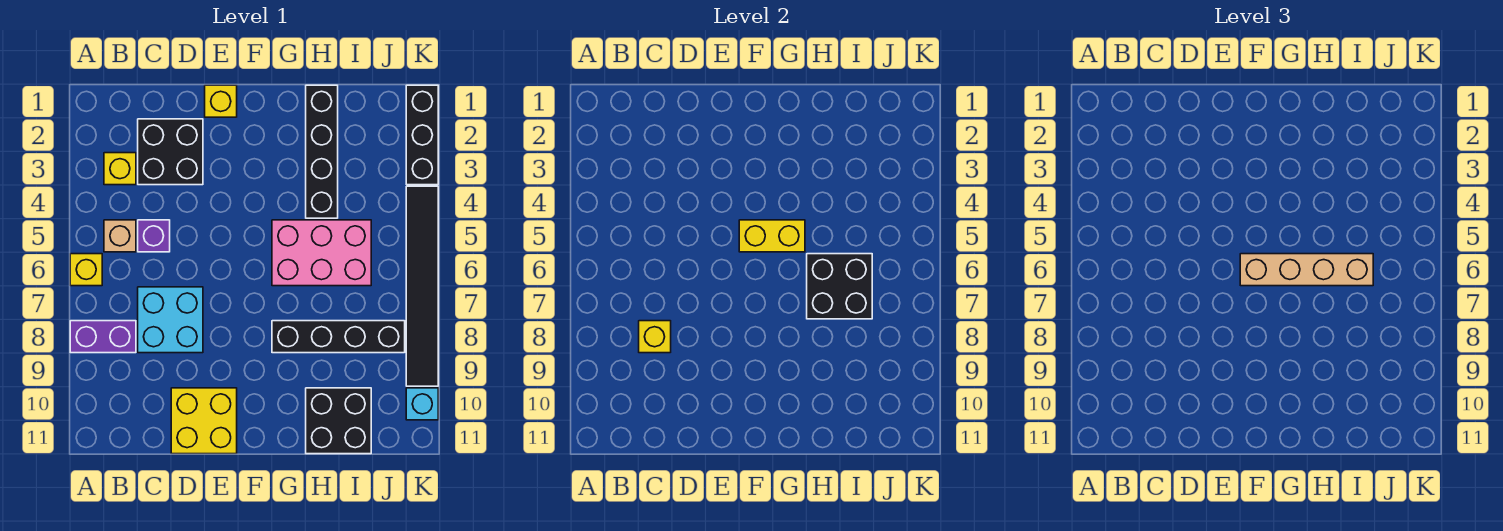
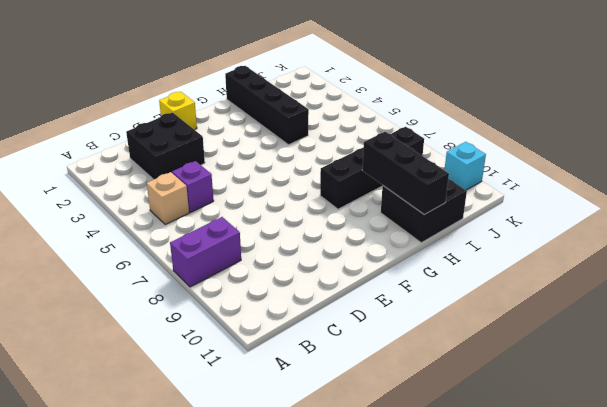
black brick H9:H11 level 2 -> black brick K1:K3 level 1
none -> yellow brick A6 level 1
none -> yellow brick B3 level 1
none -> cyan brick C7:D8 level 1

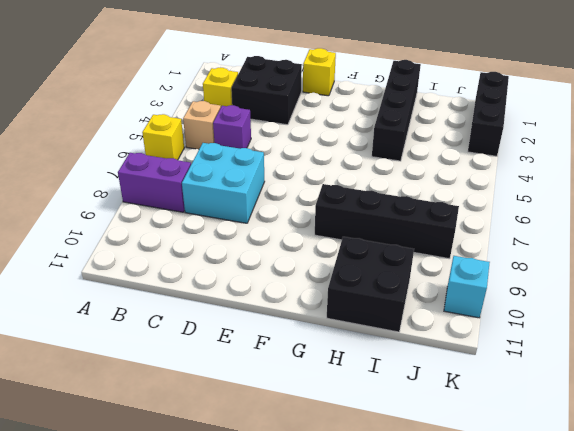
none -> yellow brick D10:E11 level 1
none -> pink brick G5:I6 level 1
none -> black tile K4:K9 level 1

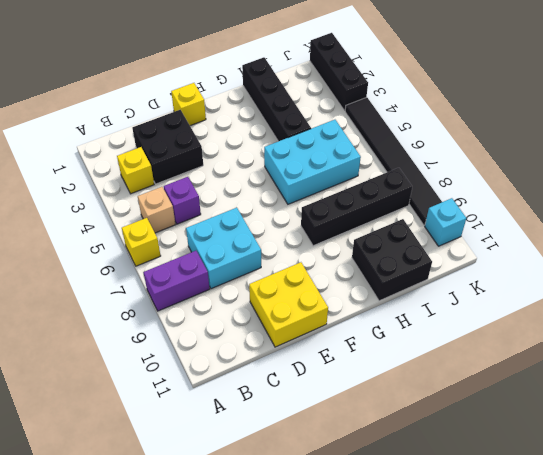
cyan brick G5:I6 level 1 -> pink brick G5:I6 level 1
none -> yellow brick C8 level 2
none -> yellow brick F5:G5 level 2
none -> black brick H6:I7 level 2

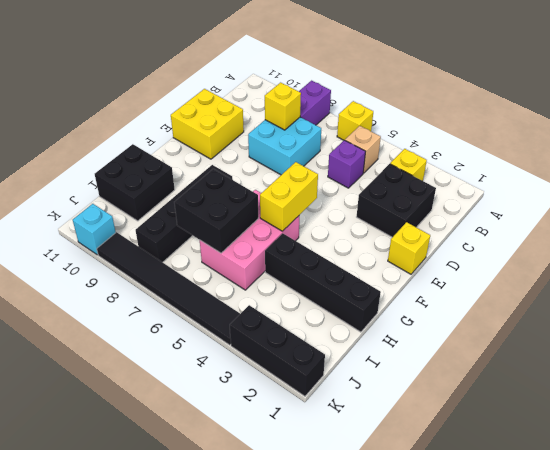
none -> tan brick F6:I6 level 3

